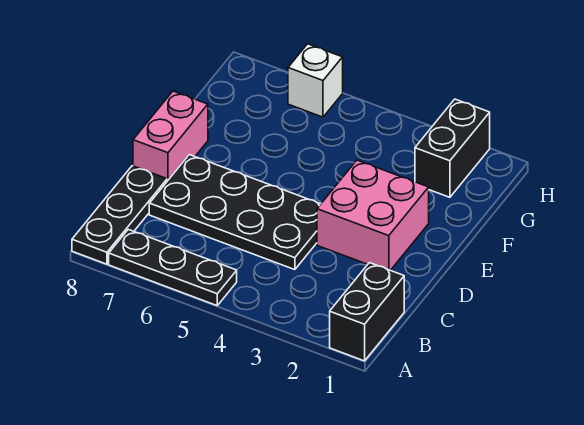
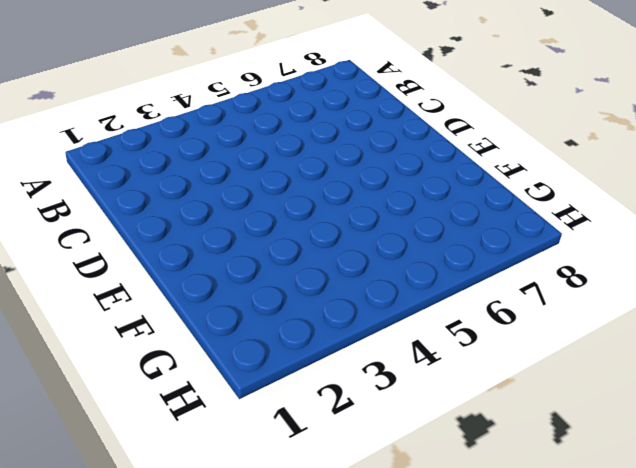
none -> black brick A1:B1 level 1
none -> black plate A5:A7 level 1

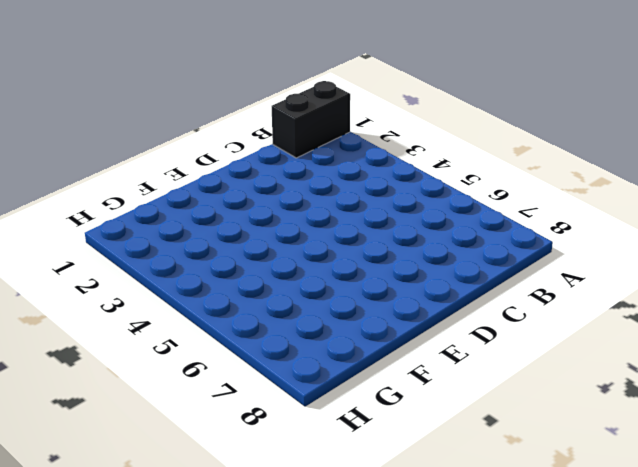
none -> black plate A5:A7 level 1
none -> black plate A8:C8 level 1

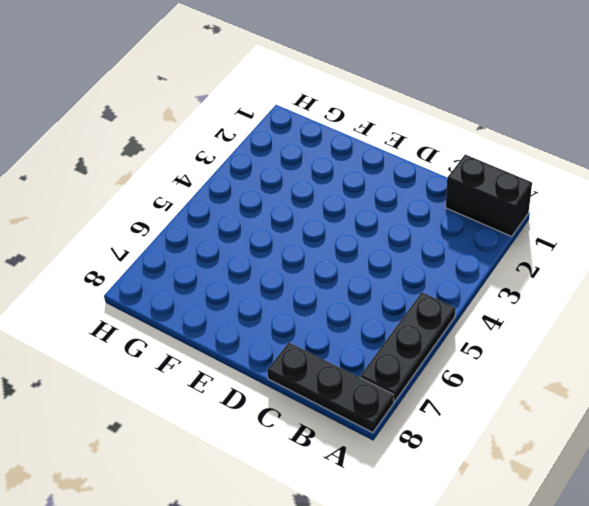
none -> black plate C4:D7 level 1
none -> pink brick D2:E3 level 1

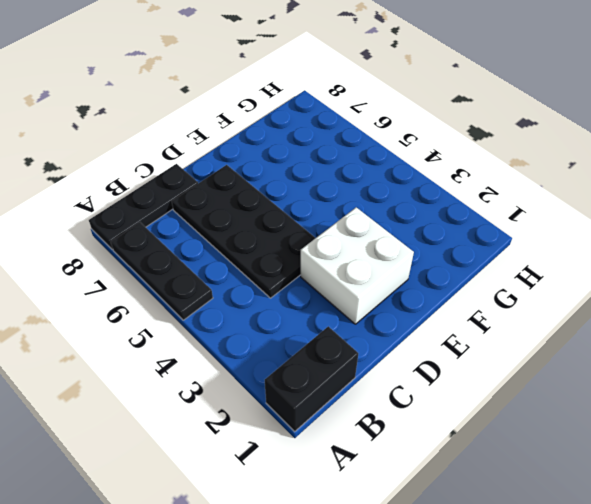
white brick D2:E3 level 1 -> pink brick D2:E3 level 1
none -> pink brick D8:E8 level 1
none -> black brick G2:H2 level 1

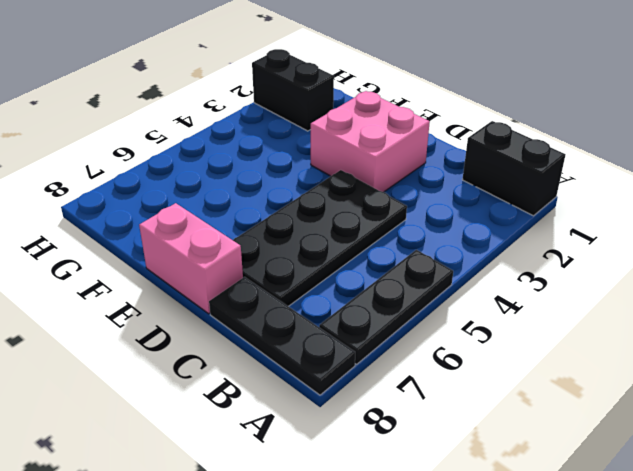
none -> white brick H6 level 1

